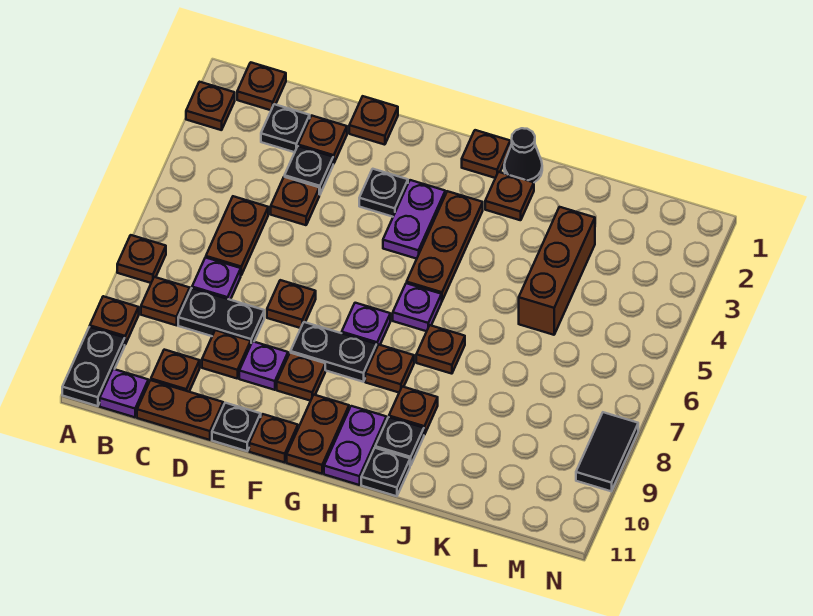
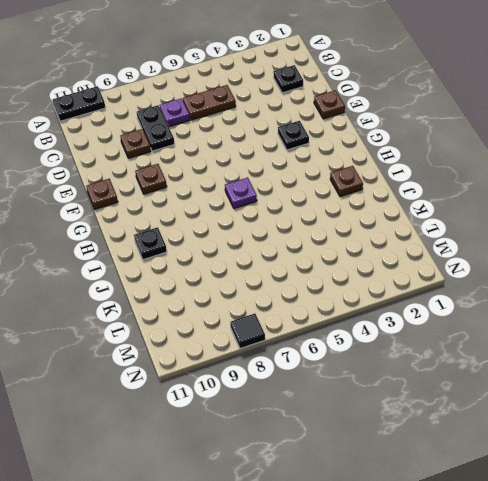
black tile N8 level 1 -> black tile N8:N9 level 1
none -> brown plate A2 level 1
none -> brown plate A7 level 1
none -> brown plate A9 level 1
none -> brown plate B1 level 1

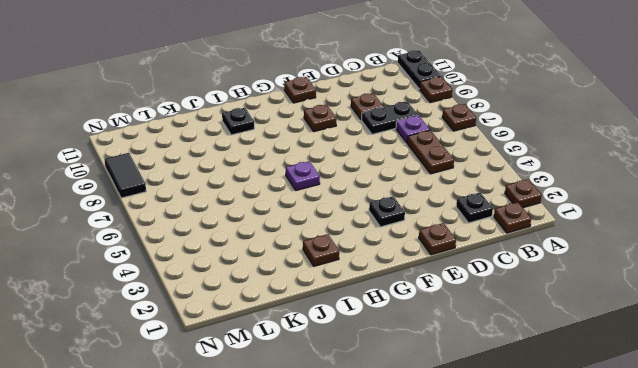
none -> brown plate B8 level 1
none -> purple plate B11 level 1
none -> brown plate C10 level 1
none -> brown plate C11:D11 level 1

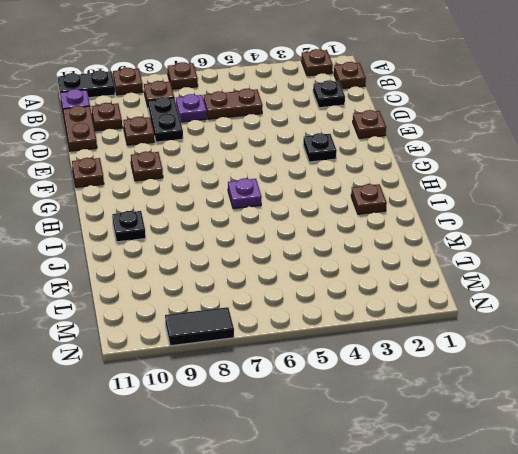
none -> brown plate D2 level 1
none -> black plate D3 level 1
none -> brown plate D4 level 1
none -> brown plate E7 level 1

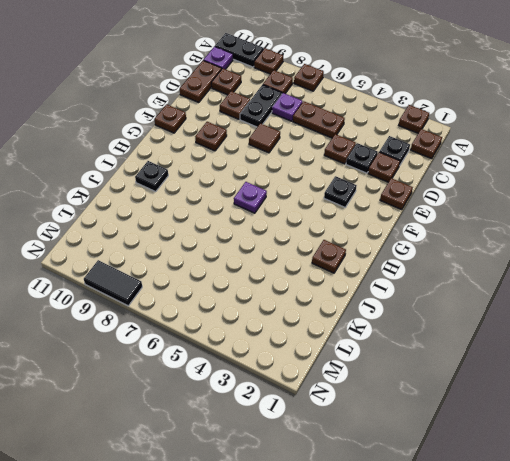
brown tile E7 level 1 -> brown plate E7 level 1
none -> purple plate E9 level 1
none -> black plate E11 level 1
none -> black plate F8:G8 level 1
none -> purple plate G3:G4 level 1

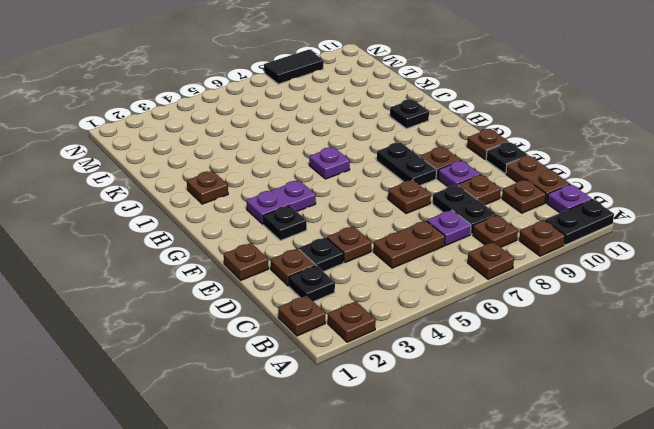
none -> purple plate G7 level 1
none -> brown plate G10:G11 level 1
none -> brown plate H1 level 1
none -> brown plate H3:H5 level 1

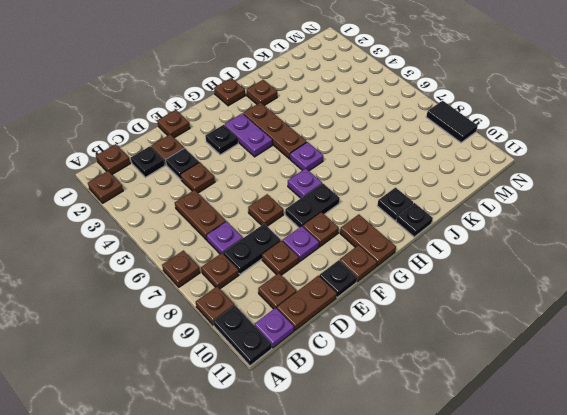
none -> brown plate H8 level 1
none -> purple plate H10:H11 level 1
none -> black cone I1 level 1
none -> brown plate I7 level 1

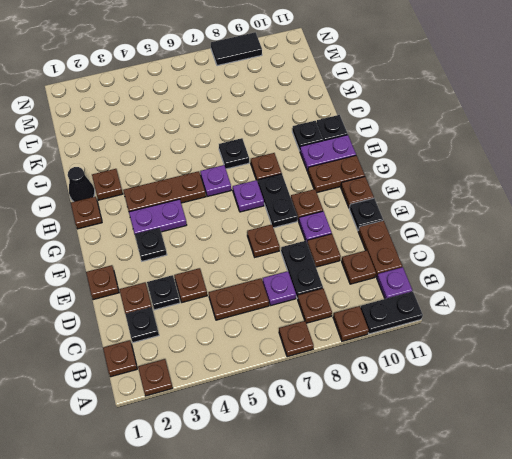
black plate I7 level 1 -> brown plate I7 level 1
none -> brown plate I9 level 1
none -> brown brick K3:K5 level 1

